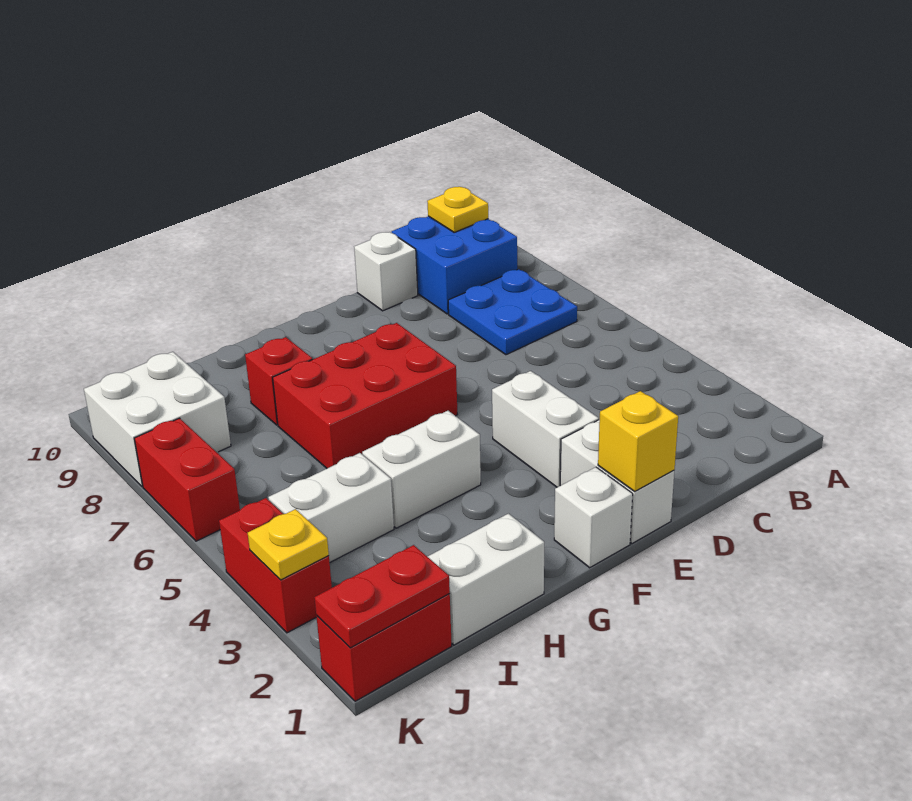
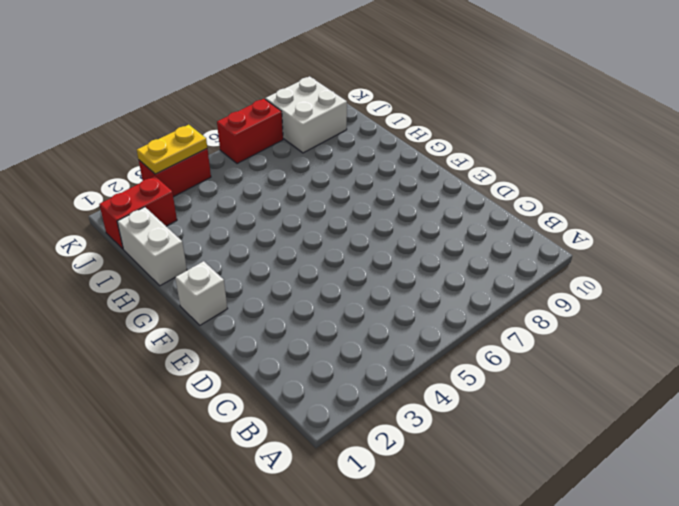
red brick J1:J2 level 1 -> red brick J1:K1 level 1
yellow plate K3:K4 level 2 -> yellow plate K3 level 2
none -> blue plate B7:C8 level 1
none -> blue brick B9:C10 level 1
none -> white brick D10 level 1

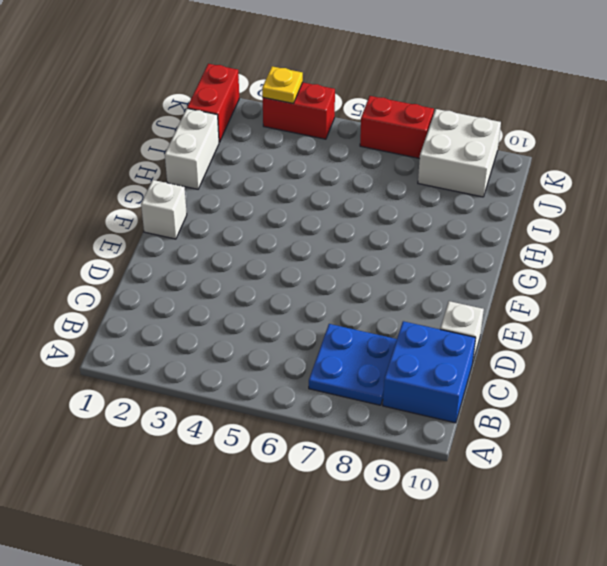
none -> white brick E1:E2 level 1
none -> white brick E3:E4 level 1
none -> red brick F6:H7 level 1

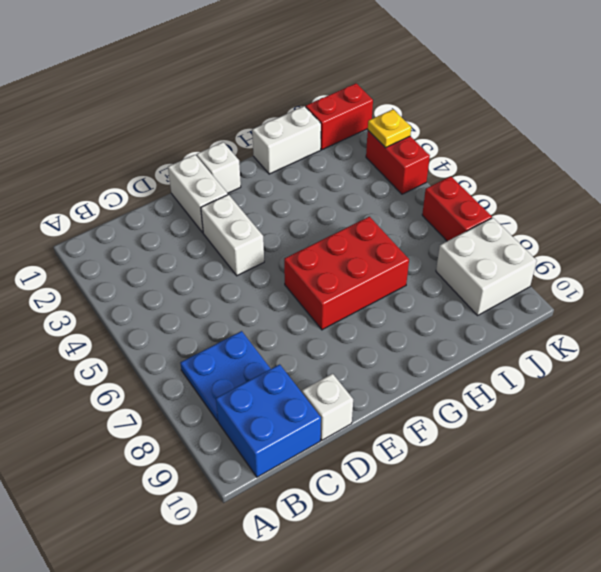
none -> white brick G4:H4 level 1
none -> red brick H8 level 1
none -> white brick I4:J4 level 1

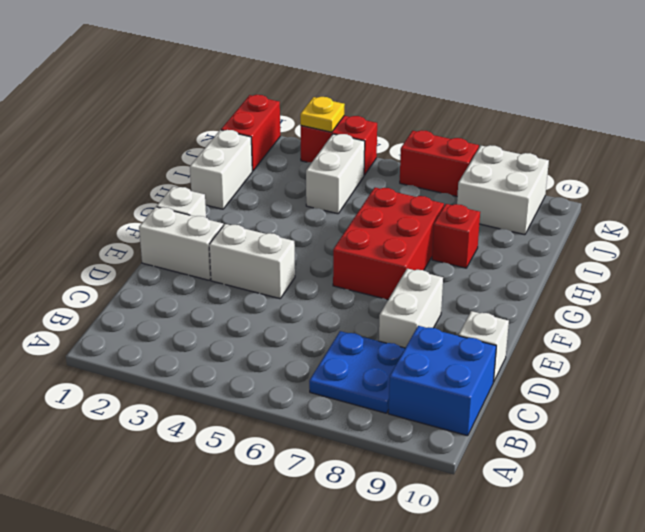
white brick D8:E8 level 1 -> white brick G4:H4 level 1
none -> yellow plate B10 level 2
none -> yellow brick E1 level 2
none -> red plate J1:K1 level 2

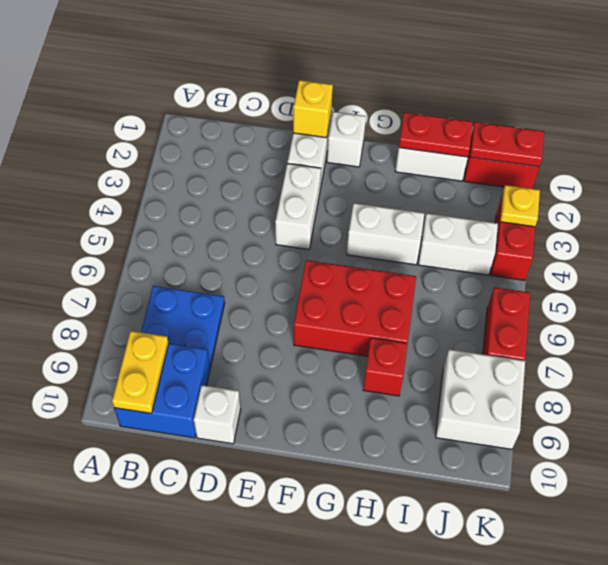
yellow plate B9:B10 level 2 -> yellow plate B10 level 2
red plate H1:I1 level 2 -> none

